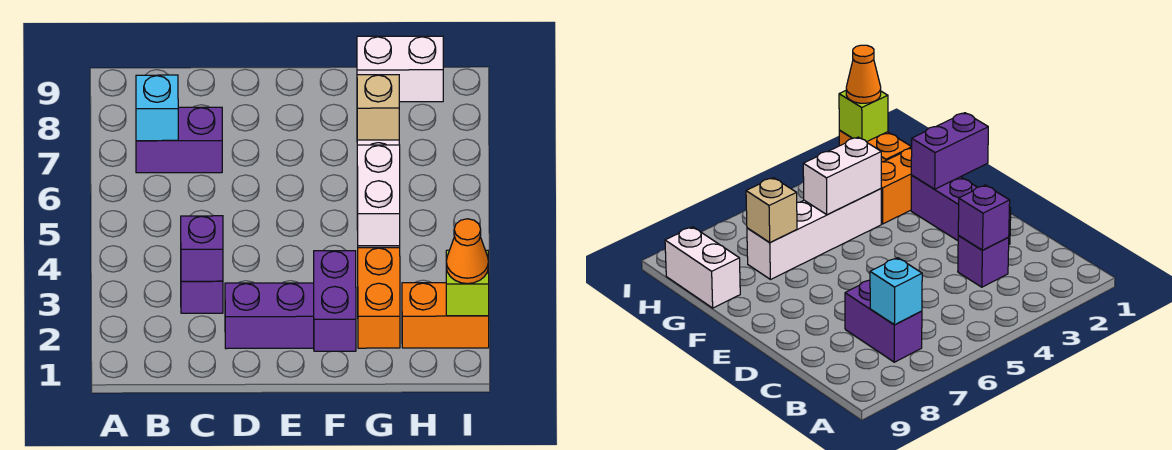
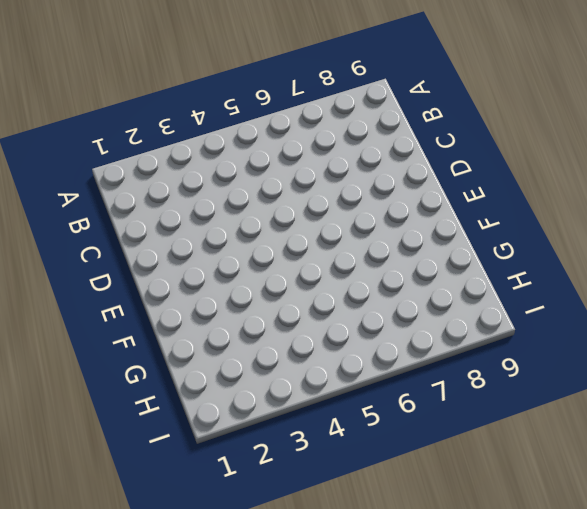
none -> purple brick B7:C7 level 1
none -> purple brick C3 level 1
none -> purple brick D2:F2 level 1

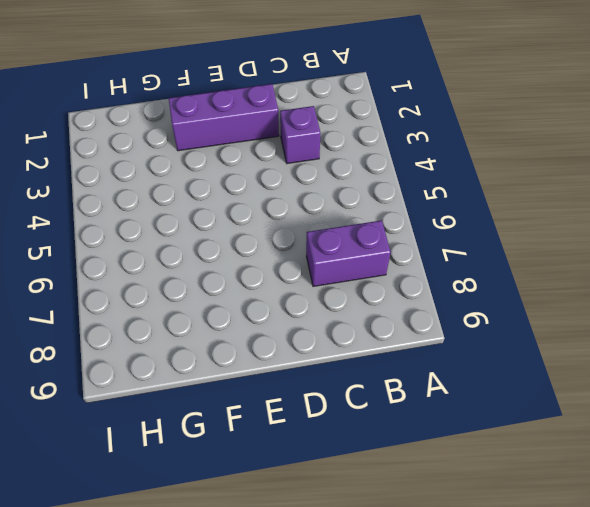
none -> orange brick G2:G3 level 1
none -> white brick G4:G7 level 1
none -> white brick G9:H9 level 1

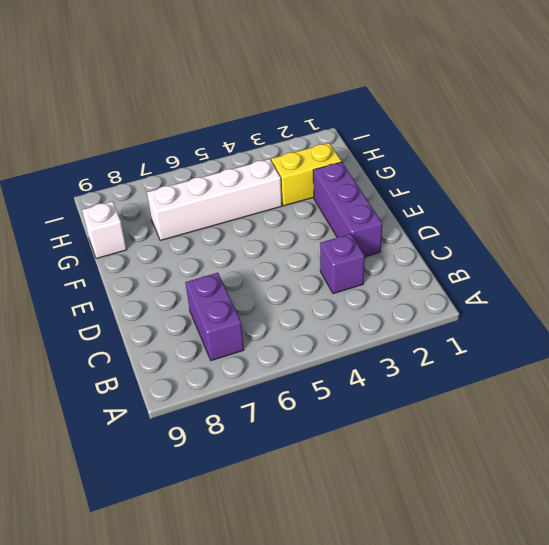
yellow brick G2:G3 level 1 -> orange brick G2:G3 level 1
white brick G9 level 1 -> white brick G9:H9 level 1
none -> orange brick H2:I2 level 1
none -> cyan brick B7 level 2
none -> purple brick C3 level 2

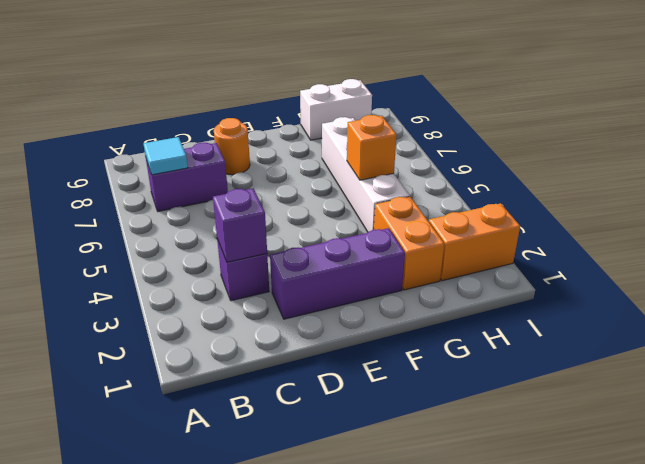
cyan tile B7 level 2 -> cyan brick B7 level 2
orange round brick D8 level 1 -> none
orange brick G5 level 2 -> white brick G4:G5 level 2
none -> purple brick F1:F2 level 2
none -> tan brick G7 level 2
none -> lime brick I2 level 2

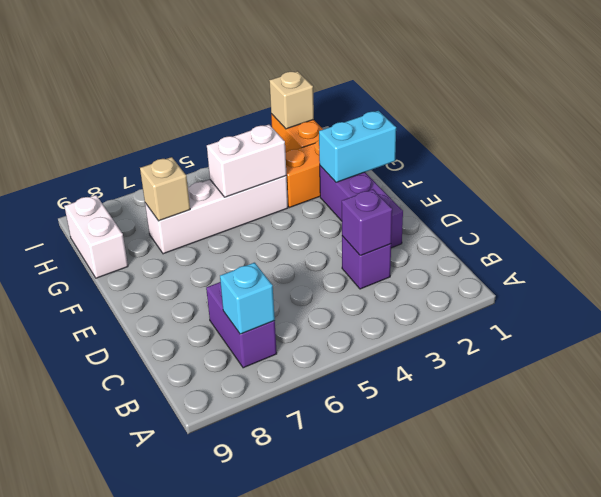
cyan brick F1:F2 level 2 -> purple brick F1:F2 level 2
tan brick I2 level 2 -> lime brick I2 level 2
none -> orange cone I2 level 3

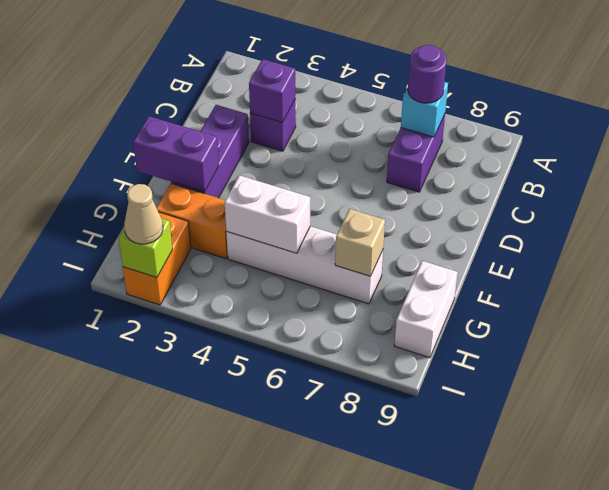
purple round brick B7 level 3 -> none
tan cone I2 level 3 -> orange cone I2 level 3

